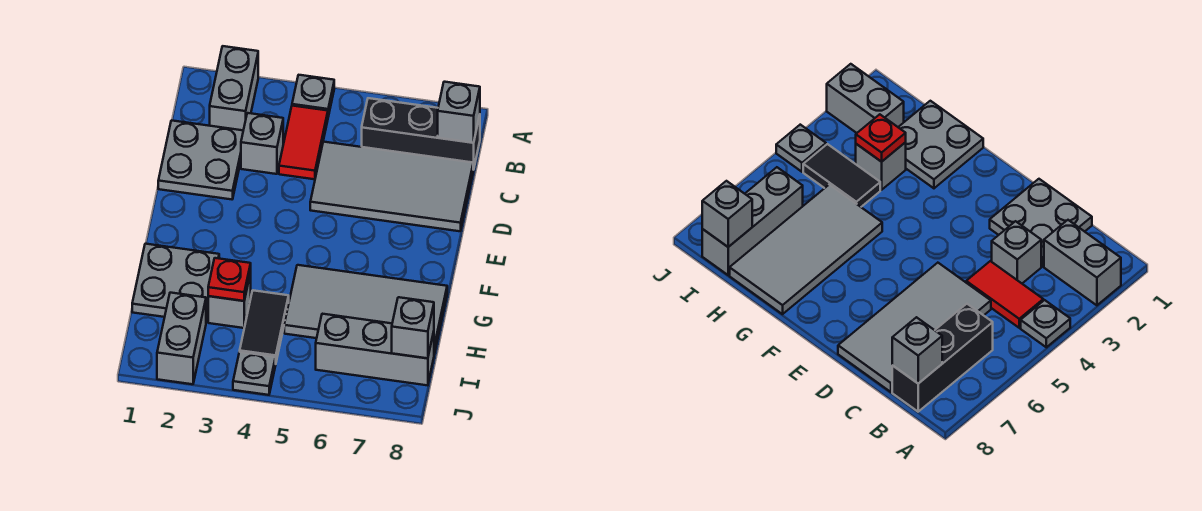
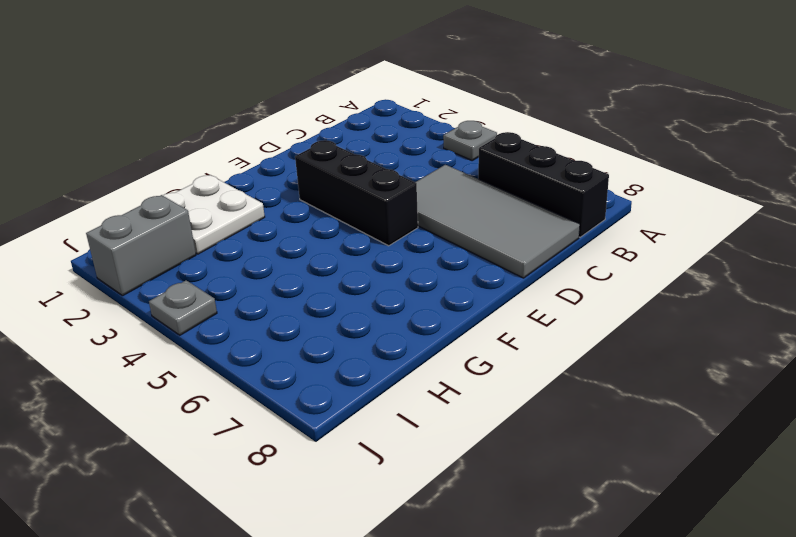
black brick E3:E5 level 1 -> none
white plate G1:H2 level 1 -> grey plate G1:H2 level 1
none -> grey brick A2:B2 level 1
none -> red tile B4:C4 level 1
none -> grey plate C1:D2 level 1

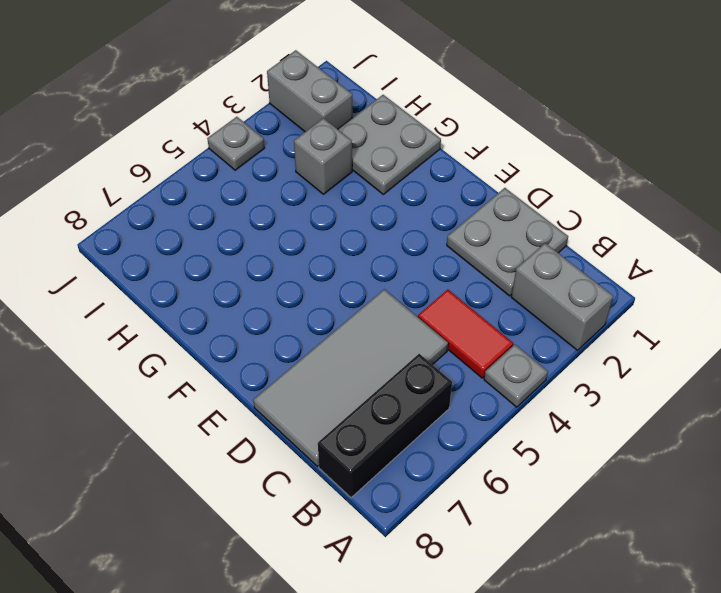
none -> grey brick C3 level 1
none -> grey tile G5:H8 level 1
none -> black tile H4:I4 level 1

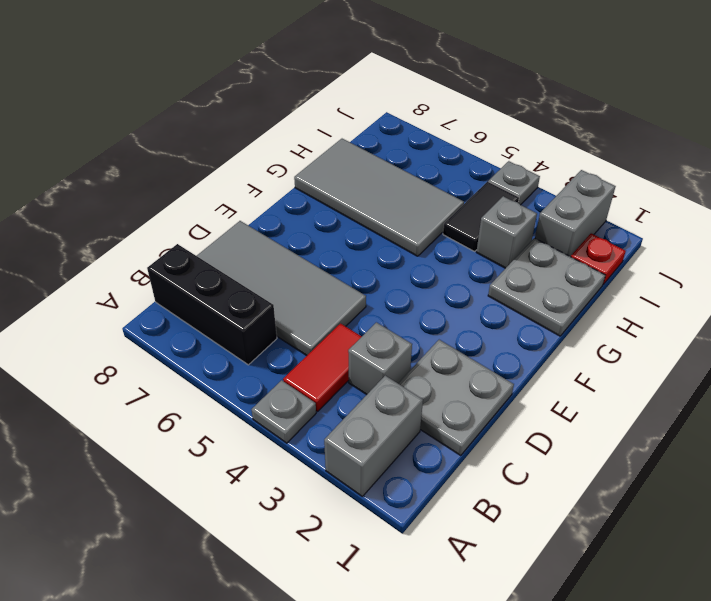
red plate I1 level 1 -> red plate H3 level 2
none -> grey brick I6:I8 level 1
none -> grey brick B8 level 2
none -> grey brick I8 level 2

